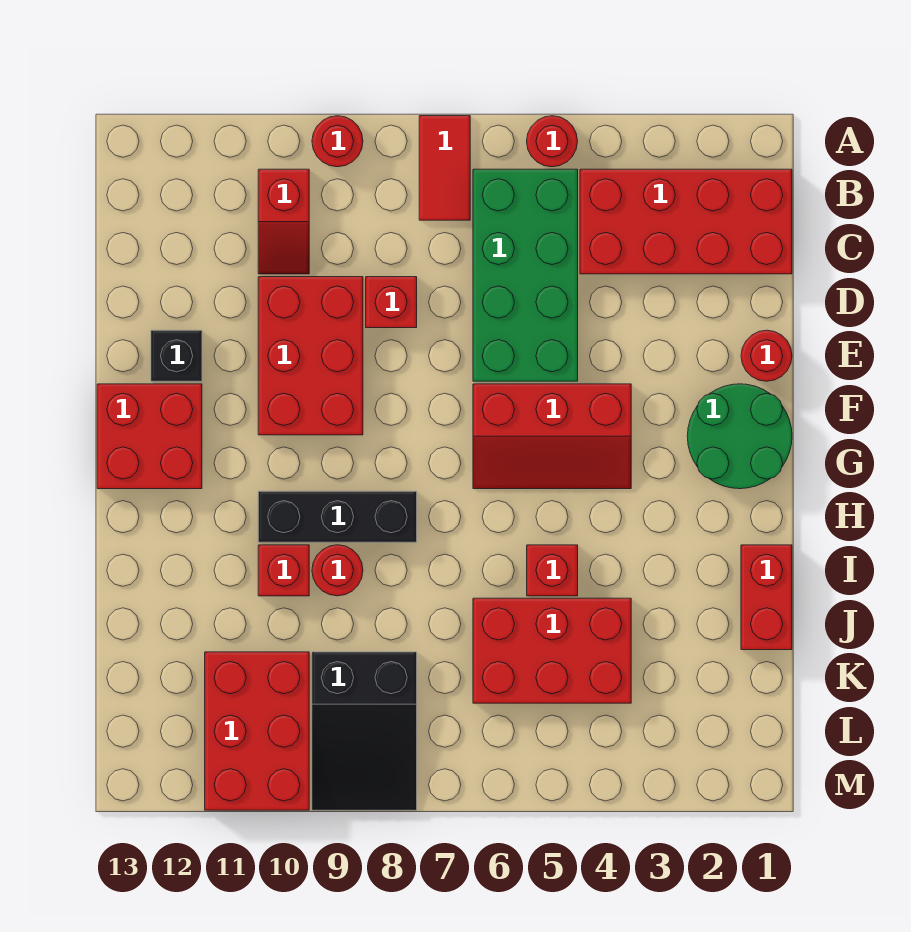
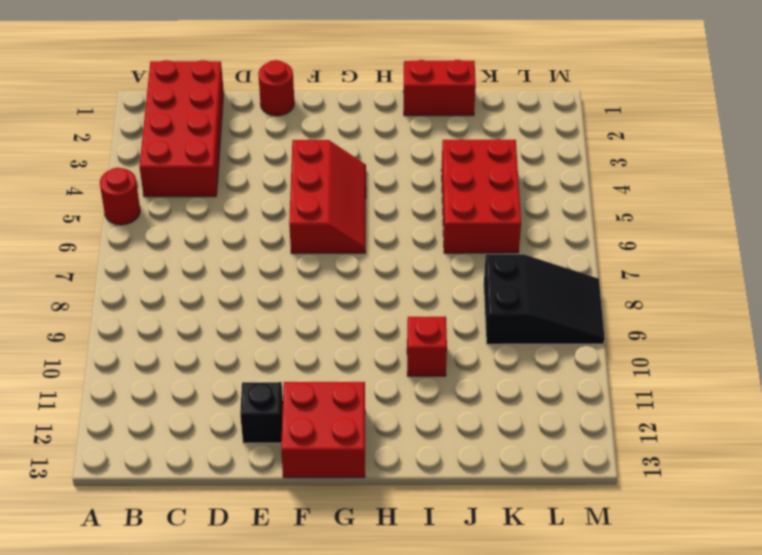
none -> red tile A7:B7 level 1
none -> red round brick A9 level 1
none -> green brick B5:E6 level 1

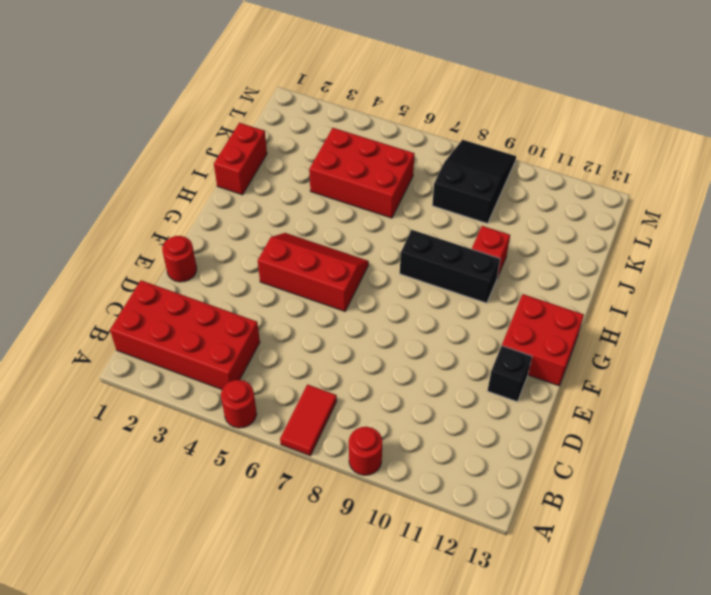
none -> green brick B5:E6 level 1
none -> red slope B10:C10 level 1 top B
none -> red brick D8 level 1

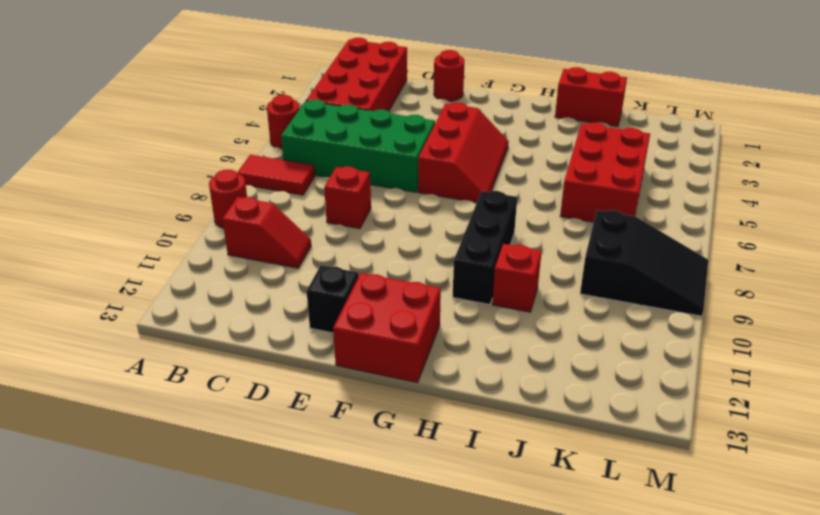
none -> red brick D9:F10 level 1
none -> green round brick F1:G2 level 1
none -> red brick I5 level 1

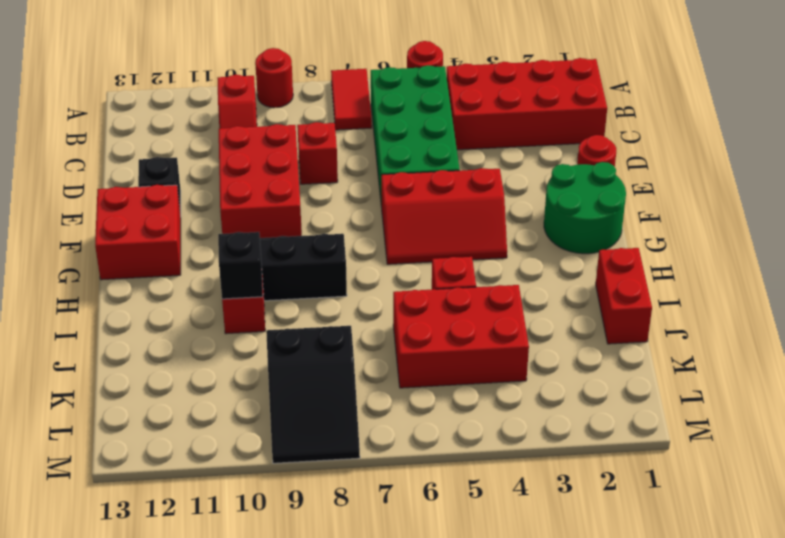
black brick I10 level 2 -> none
none -> red round brick I9 level 1
none -> red brick K10:M11 level 1

